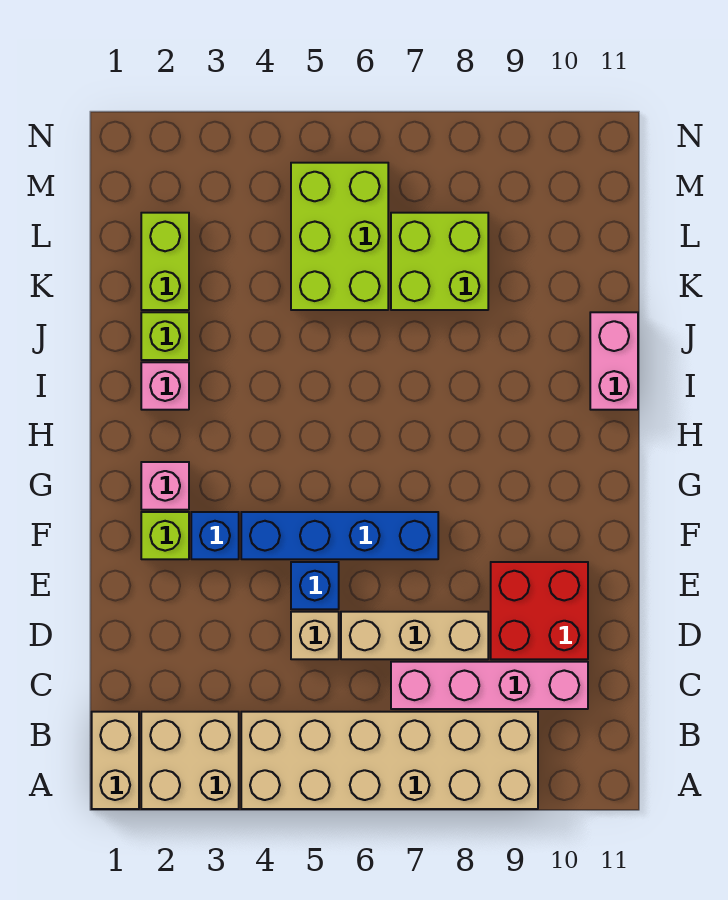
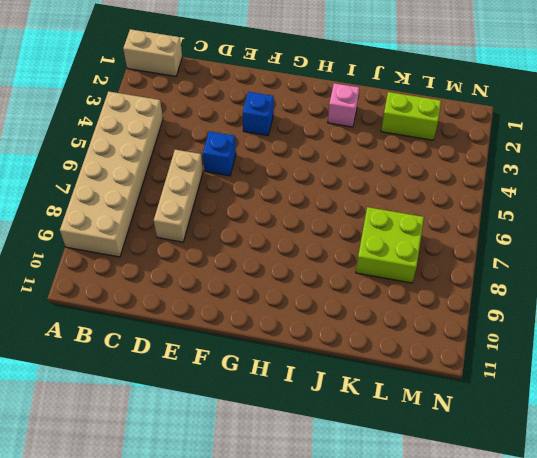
none -> tan brick A2:B3 level 1
none -> pink brick C7:C10 level 1
none -> tan brick D5 level 1

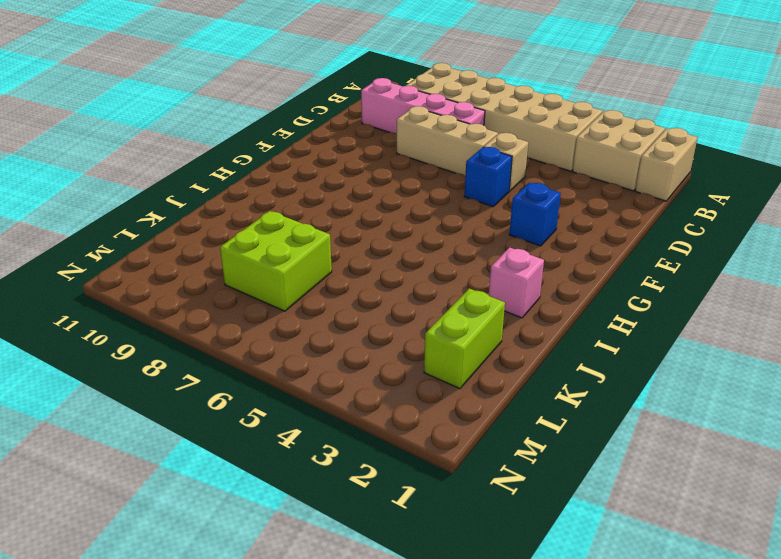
none -> red brick D9:E10 level 1
none -> lime brick F2 level 1
none -> blue brick F4:F7 level 1

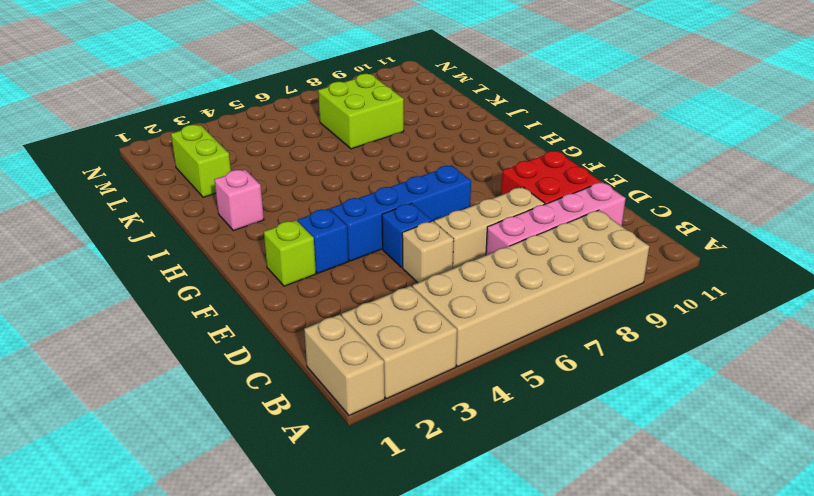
none -> pink brick G2 level 1
none -> pink brick I11:J11 level 1
none -> lime brick J2 level 1

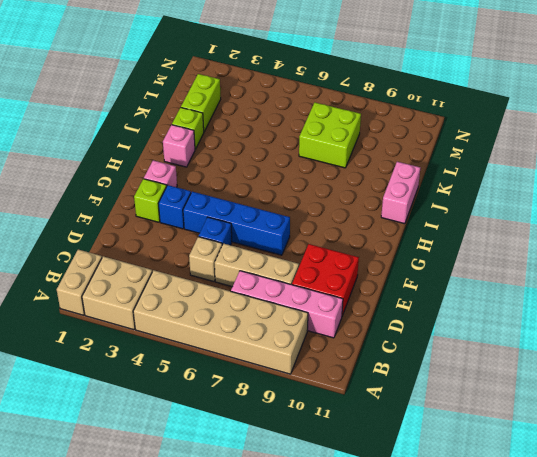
none -> lime brick K5:M6 level 1

